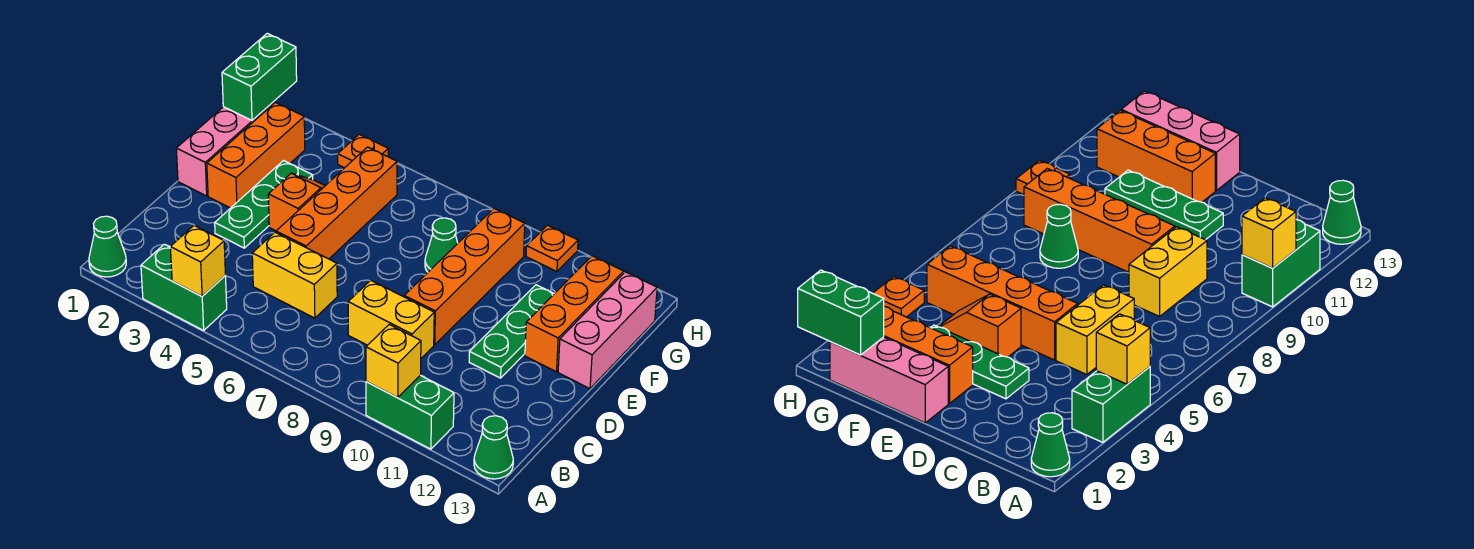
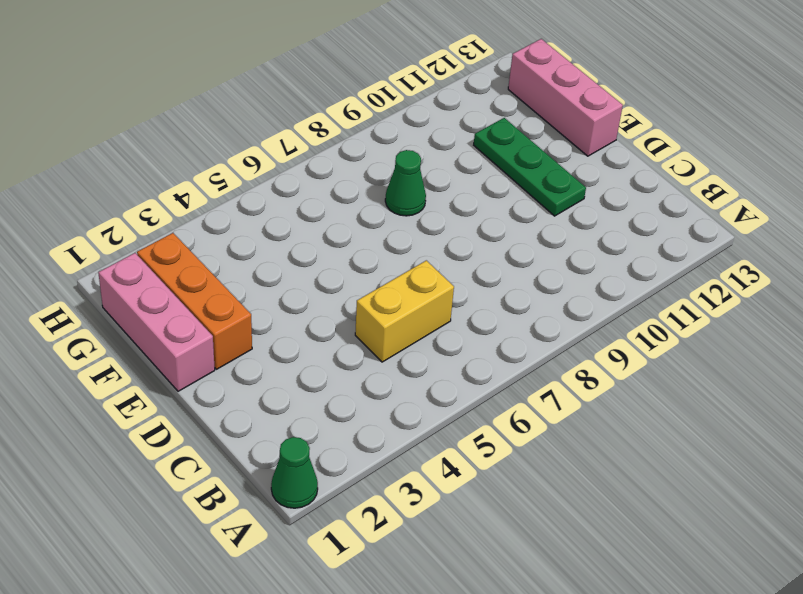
none -> green brick A3:A4 level 1
none -> green brick A10:A11 level 1
none -> green cone A13 level 1

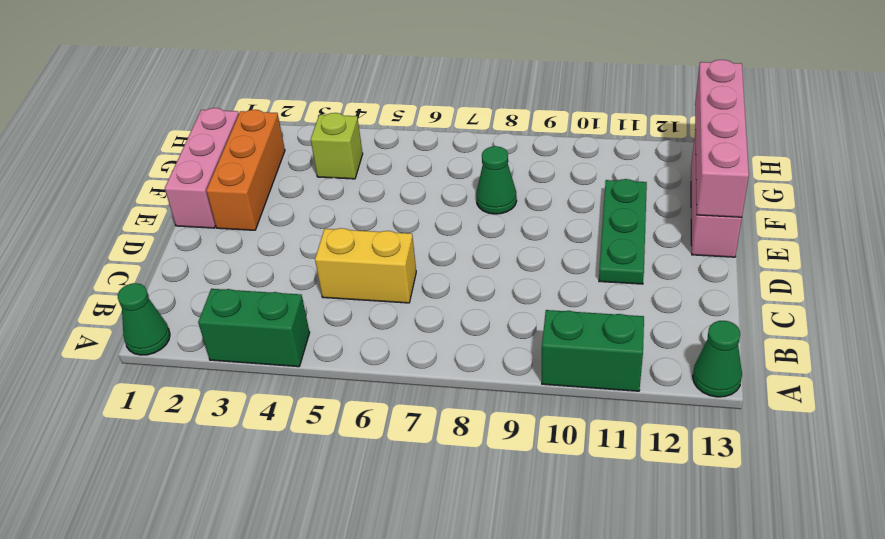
pink brick E13:H13 level 2 -> none
lime brick G4 level 1 -> none
none -> yellow brick C8:C9 level 1
none -> green plate D3:F3 level 1
none -> orange brick D5:G5 level 1

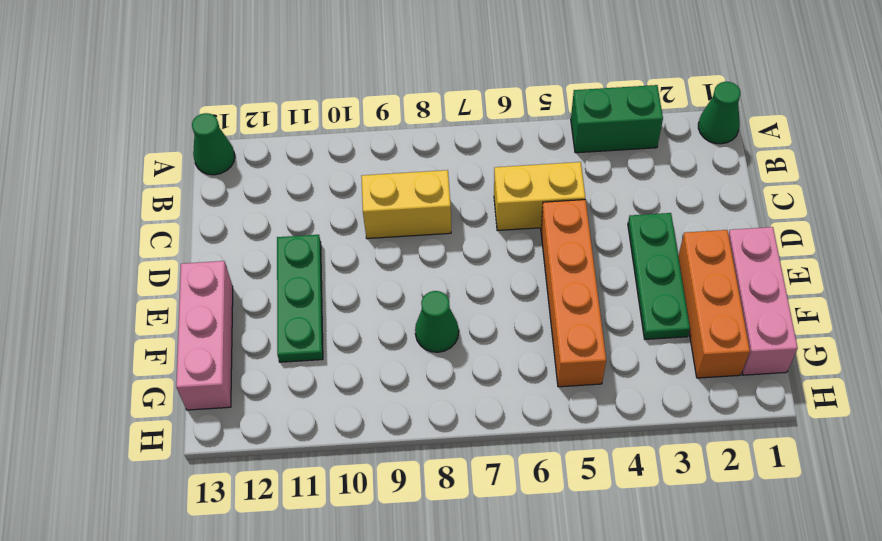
none -> green brick A10:A11 level 1
none -> orange brick D9:G9 level 1
none -> orange slope E4:F4 level 1 top E

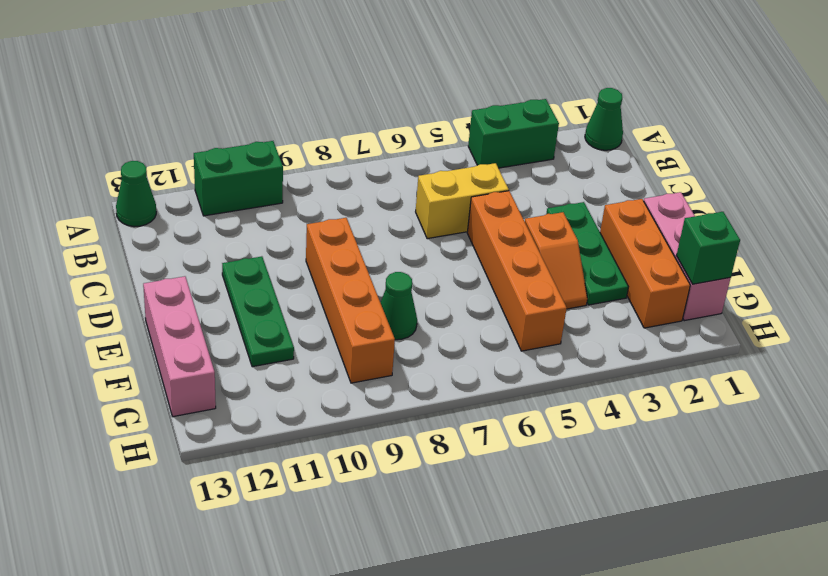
green brick G1 level 2 -> green brick G1:H1 level 2
none -> yellow brick C8:C9 level 1
none -> orange brick E12:G12 level 1
none -> orange plate H4 level 1

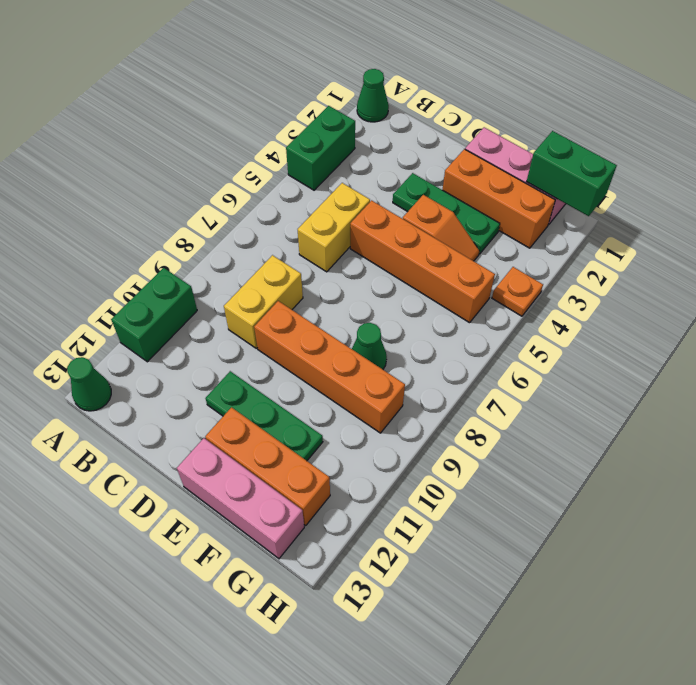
none -> orange plate H10 level 1
none -> yellow brick A4 level 2
none -> yellow brick A10 level 2

